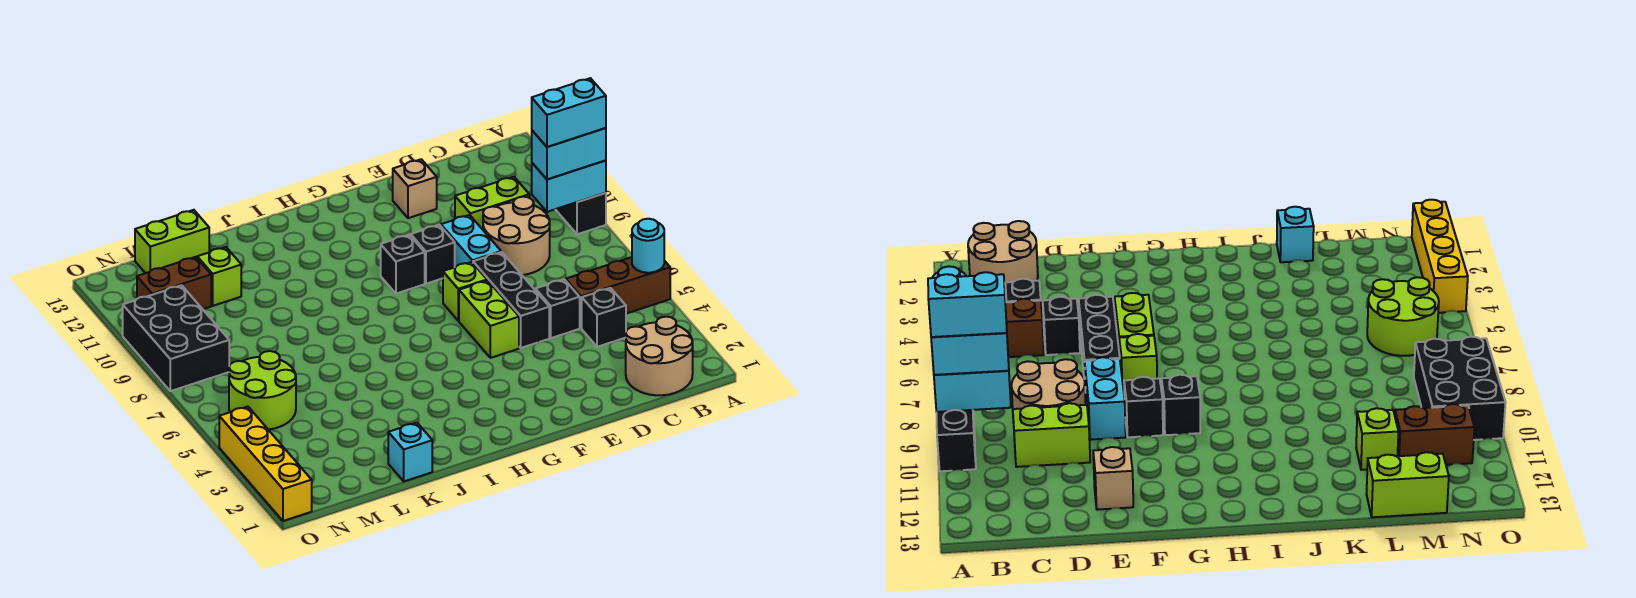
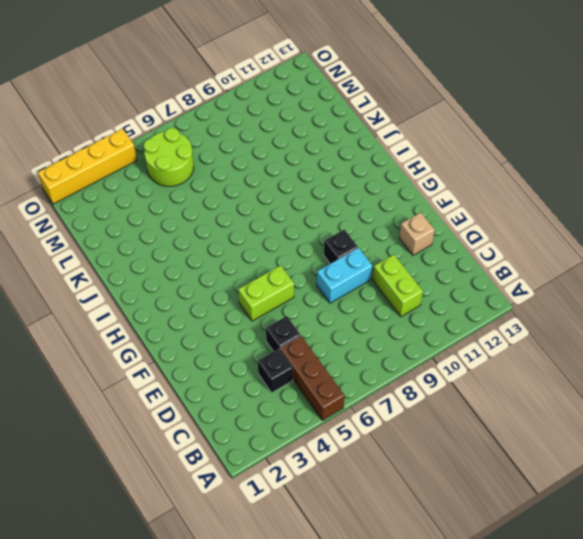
none -> black brick A9:A10 level 1
none -> tan round brick B1:C2 level 1
none -> tan round brick C8:D9 level 1

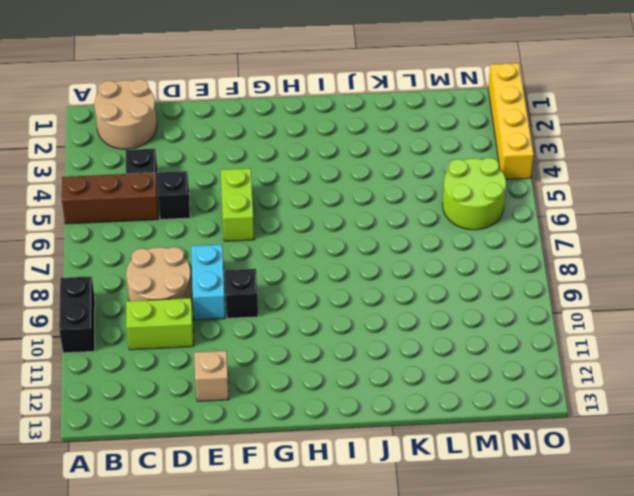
none -> black brick E5:E7 level 1
none -> lime brick F7 level 1
none -> black brick G9 level 1

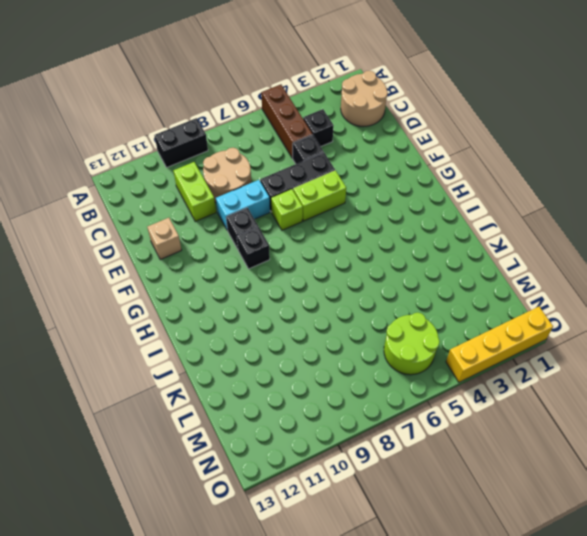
none -> cyan brick K1 level 1
none -> lime brick L11 level 1
none -> lime brick L13:M13 level 1

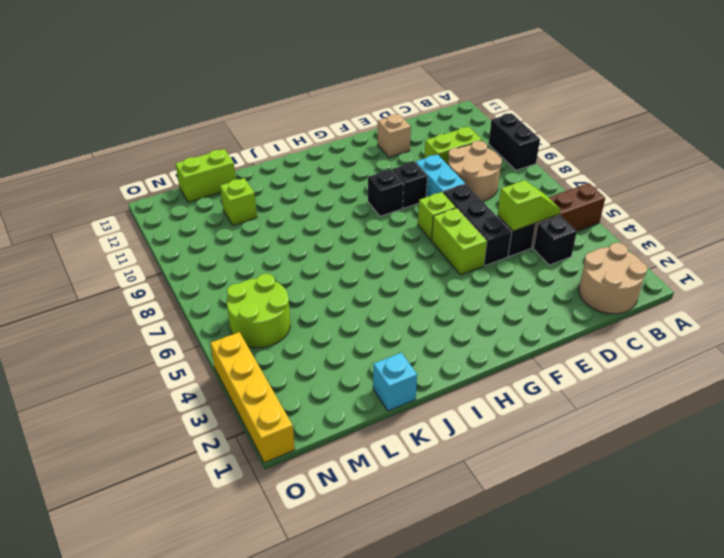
lime slope C5:D5 level 2 top D -> none
none -> brown brick M11:N11 level 1
none -> black brick N8:O10 level 1
none -> cyan round brick A5 level 2

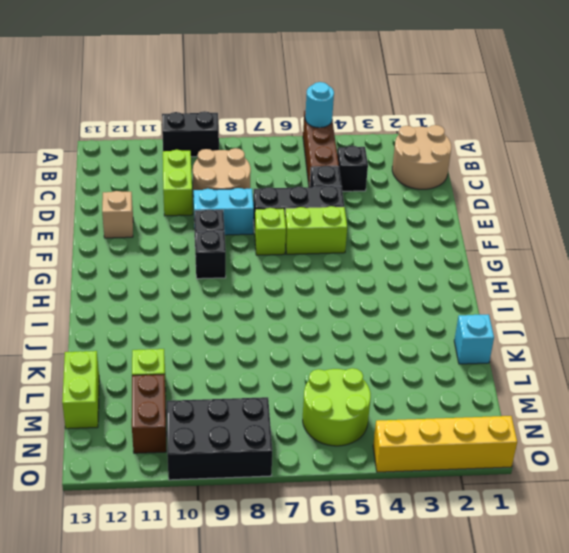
none -> cyan brick A9:B9 level 2
none -> cyan brick A9:B9 level 3
none -> cyan brick A9:B9 level 4

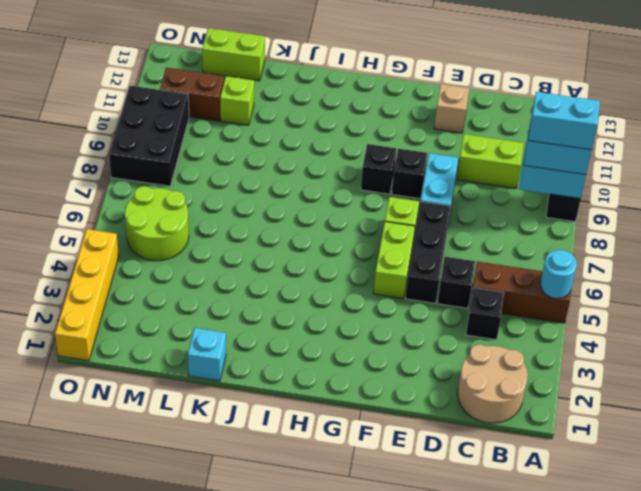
none -> tan round brick C8:D9 level 1

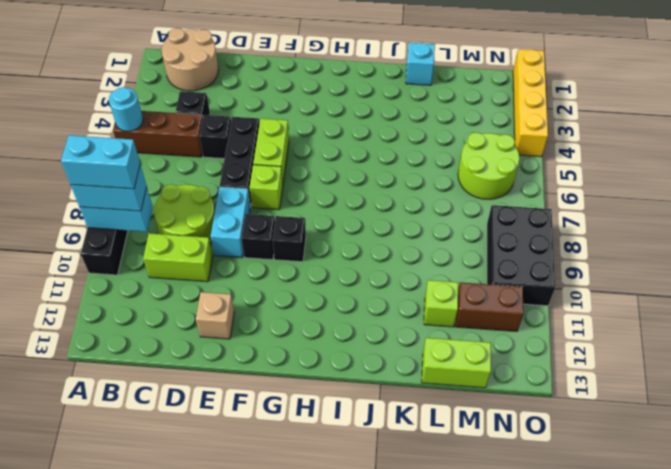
lime round brick C8:D9 level 1 -> tan round brick C8:D9 level 1

